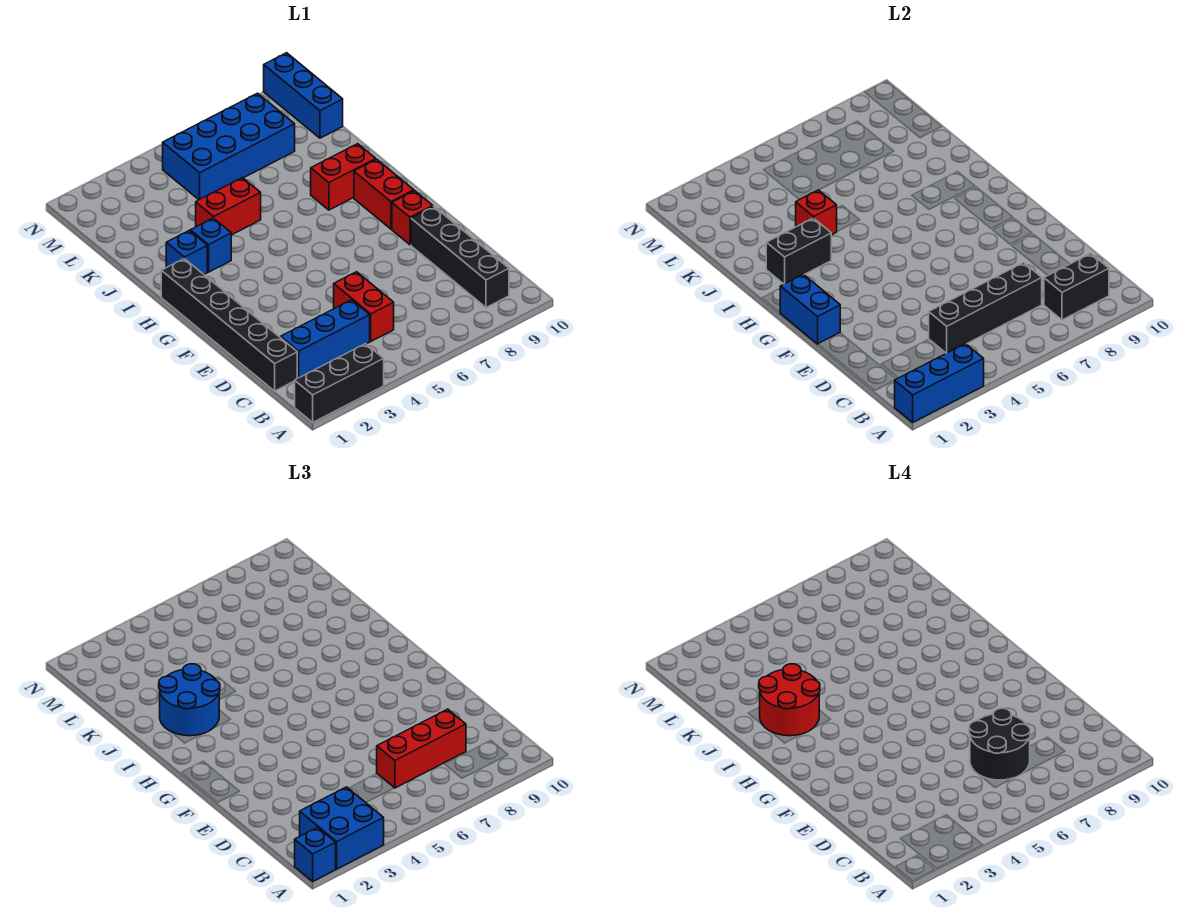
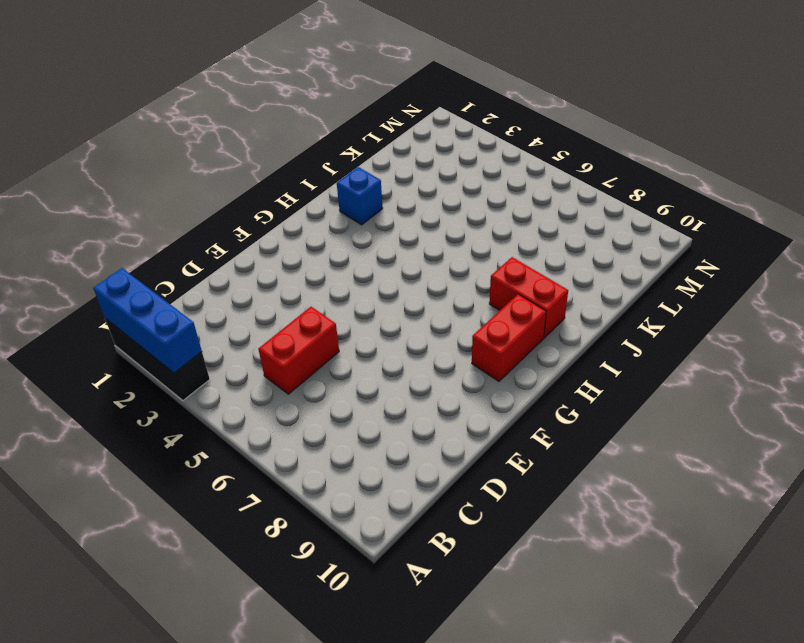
none -> black brick B9:E9 level 1
none -> black brick C1:H1 level 1
none -> blue brick C2:C4 level 1

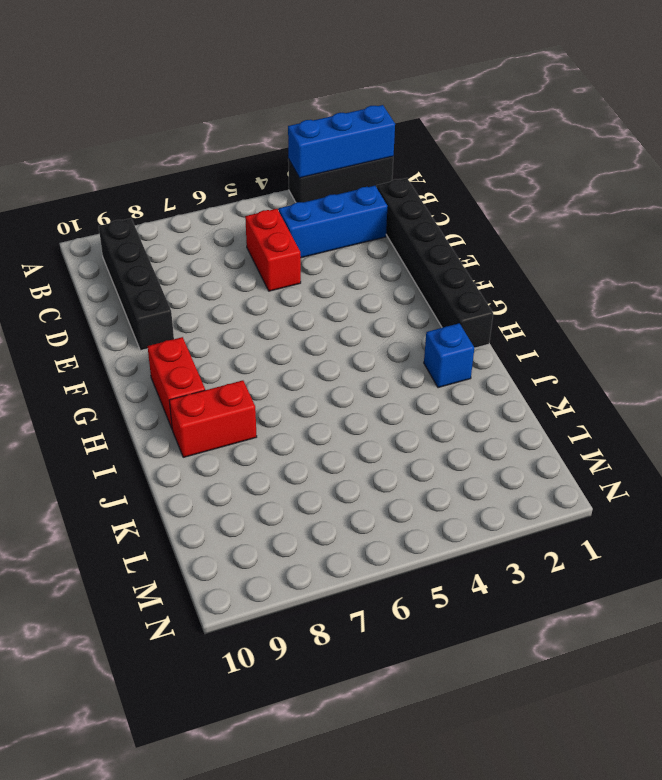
none -> red brick F9 level 1
none -> blue brick I3 level 1
none -> red brick J4:J5 level 1

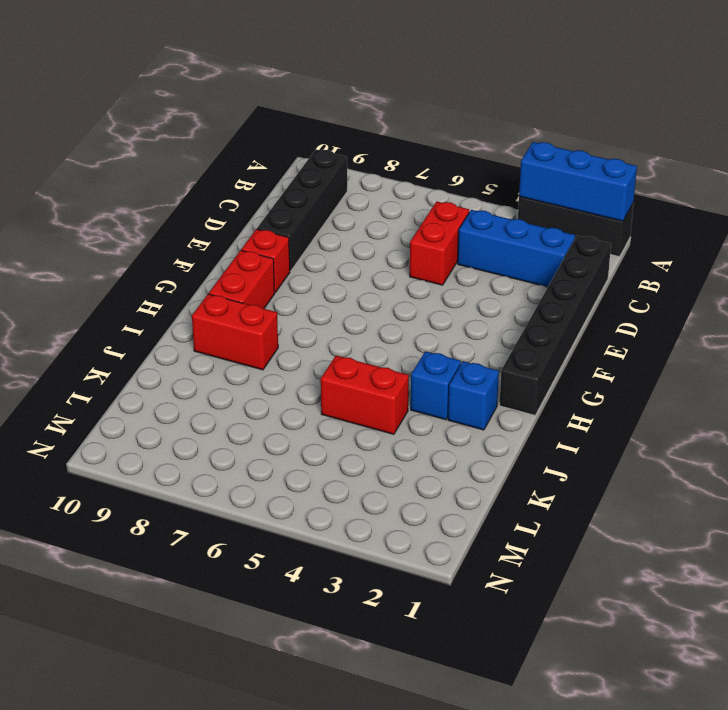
none -> blue brick L5:M8 level 1
none -> blue brick L10:N10 level 1
none -> black brick B8:B9 level 2

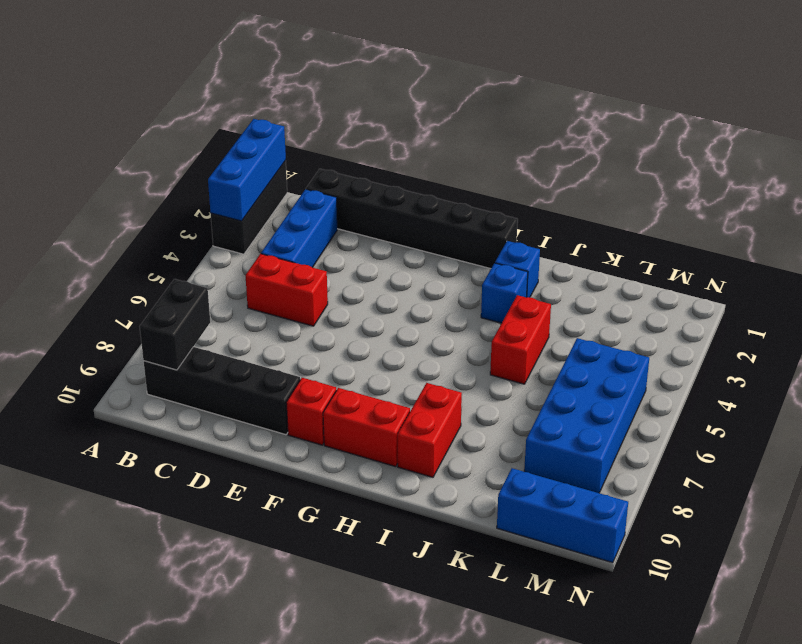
none -> black brick C4:C7 level 2
none -> blue brick F1:G1 level 2
none -> black brick I2:I3 level 2

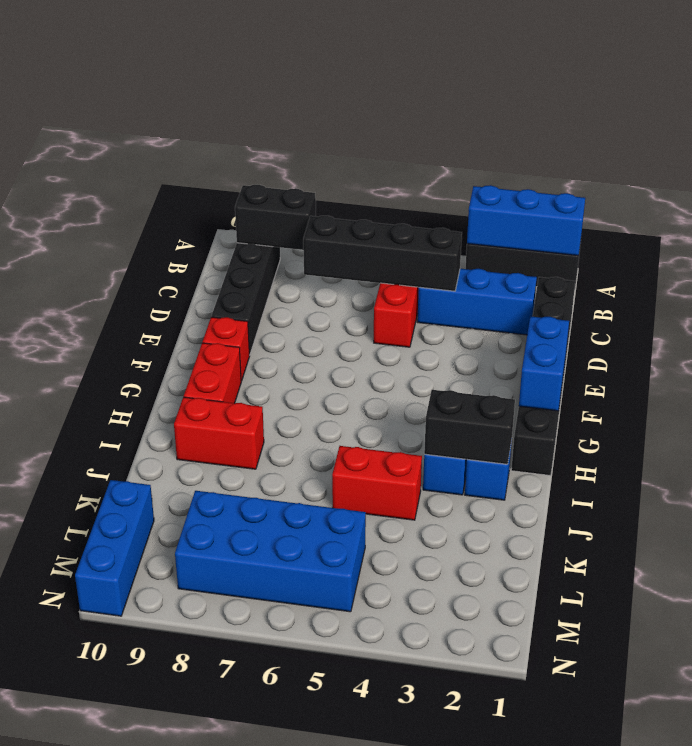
none -> red brick J4 level 2
none -> blue brick A1 level 3
none -> blue brick A2:B3 level 3

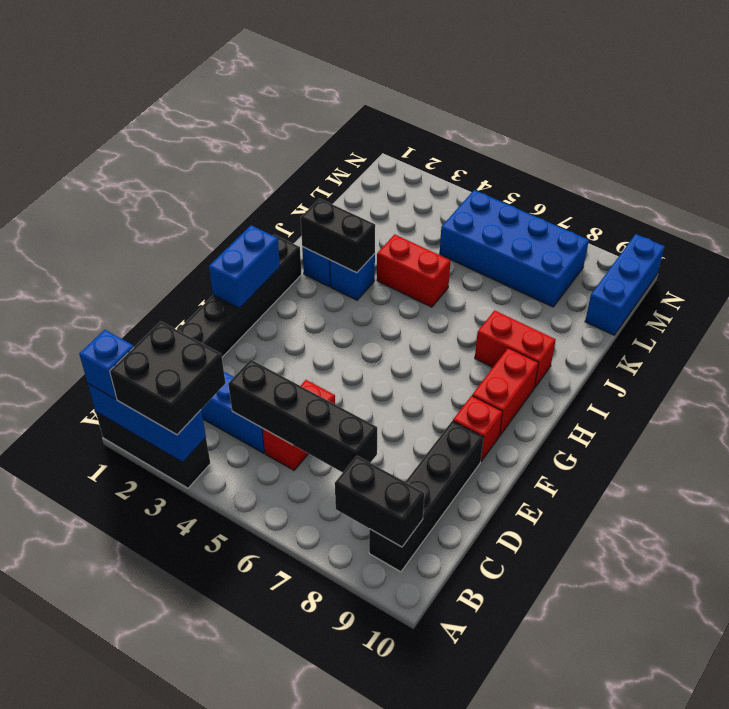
black brick A2:B3 level 3 -> blue brick A2:B3 level 3
none -> red brick J4 level 2
none -> red brick C6:C8 level 3
none -> blue round brick I2:J3 level 3

